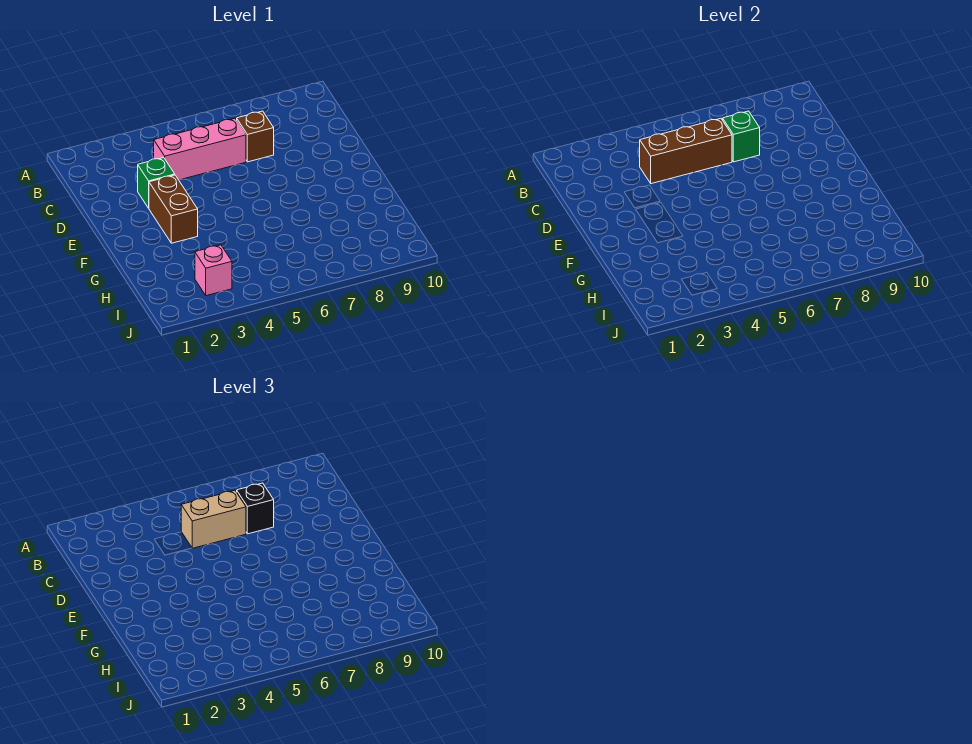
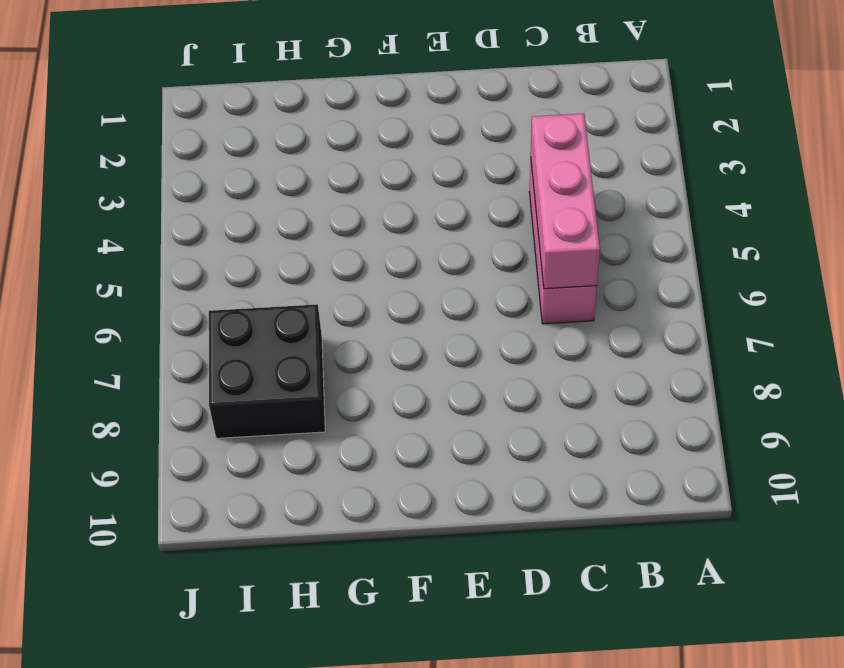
pink brick C4:C6 level 2 -> brown brick C4:C6 level 2
black brick H7:I8 level 1 -> none
none -> brown brick C7 level 1
none -> green brick D3 level 1

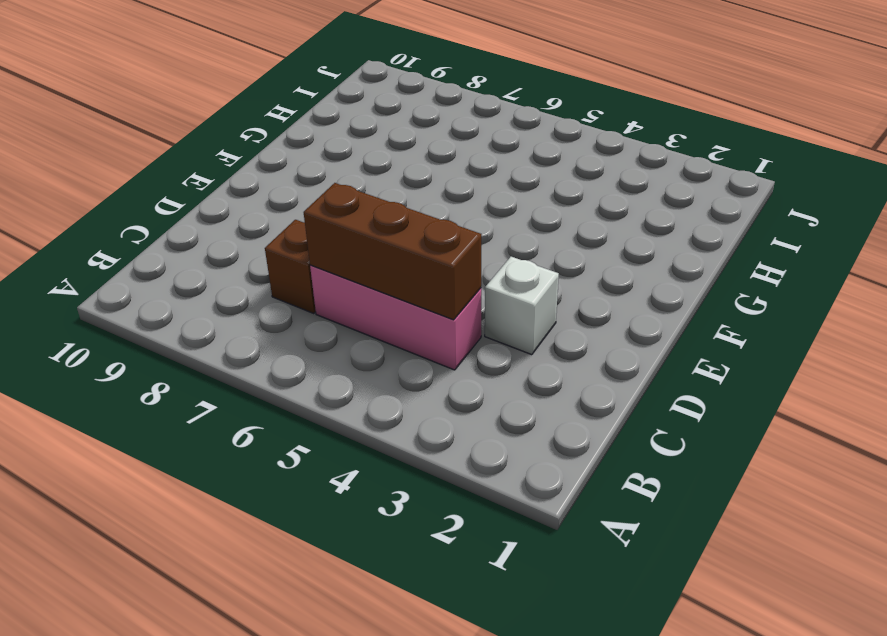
white brick D3 level 1 -> green brick D3 level 1
none -> brown brick E3:F3 level 1
none -> pink brick I3 level 1

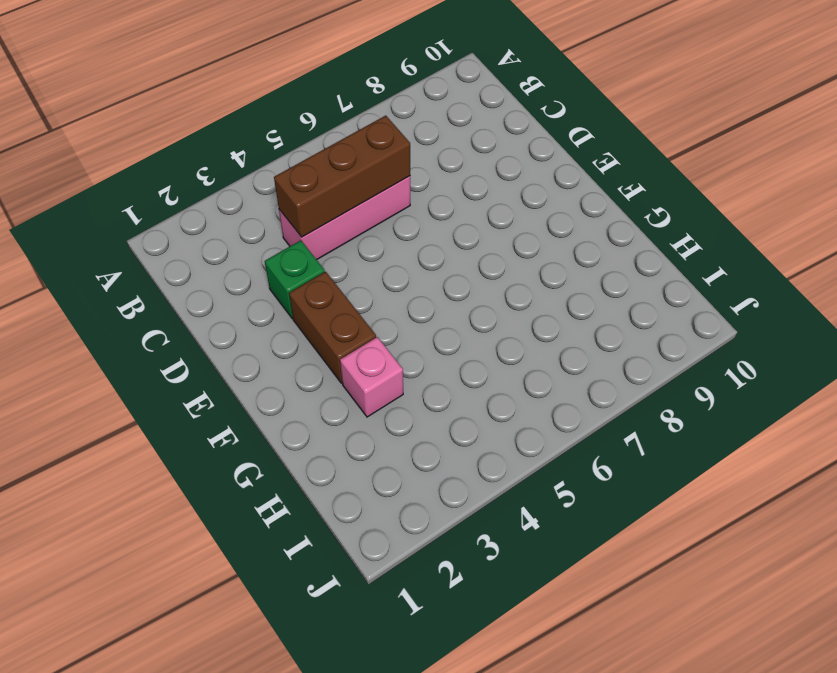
pink brick G3 level 1 -> pink brick I3 level 1
none -> brown brick C7 level 1
none -> green brick C7 level 2

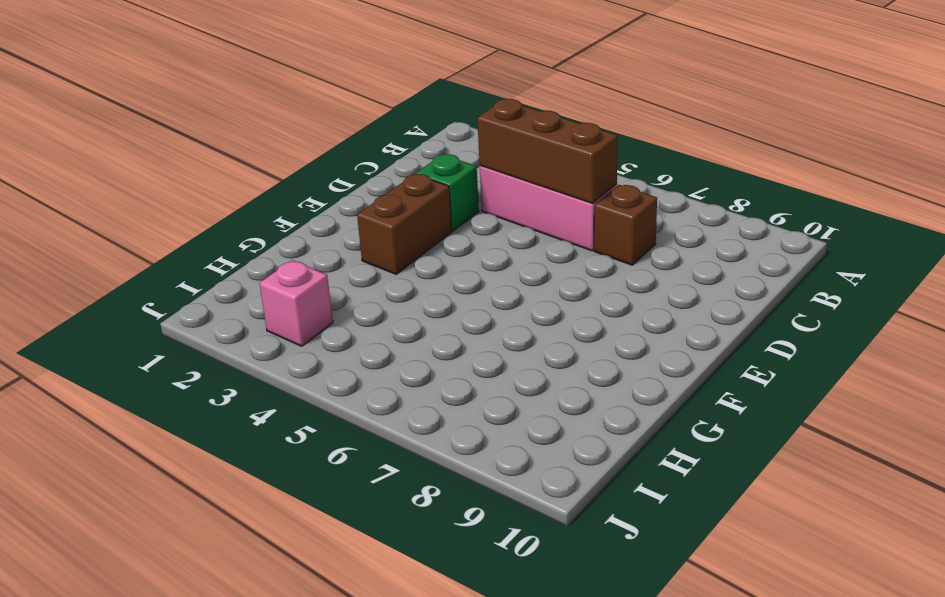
none -> green brick C7 level 2
none -> tan brick C5:C6 level 3

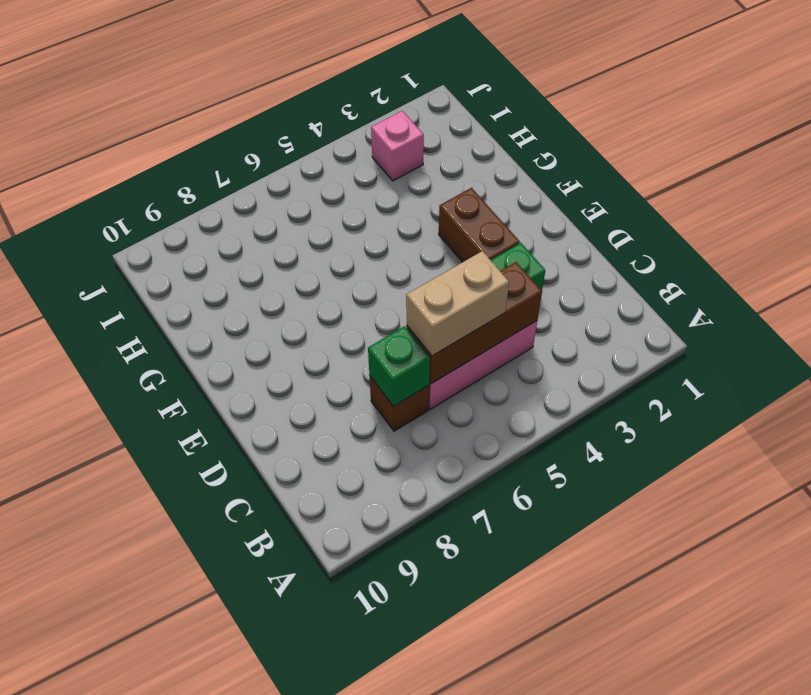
none -> black brick C7 level 3

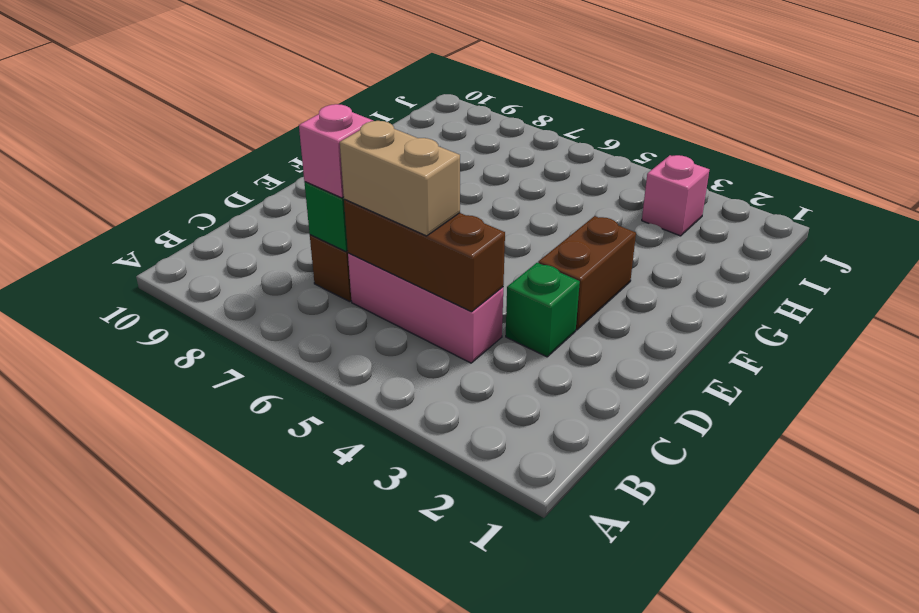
pink brick C7 level 3 -> black brick C7 level 3

